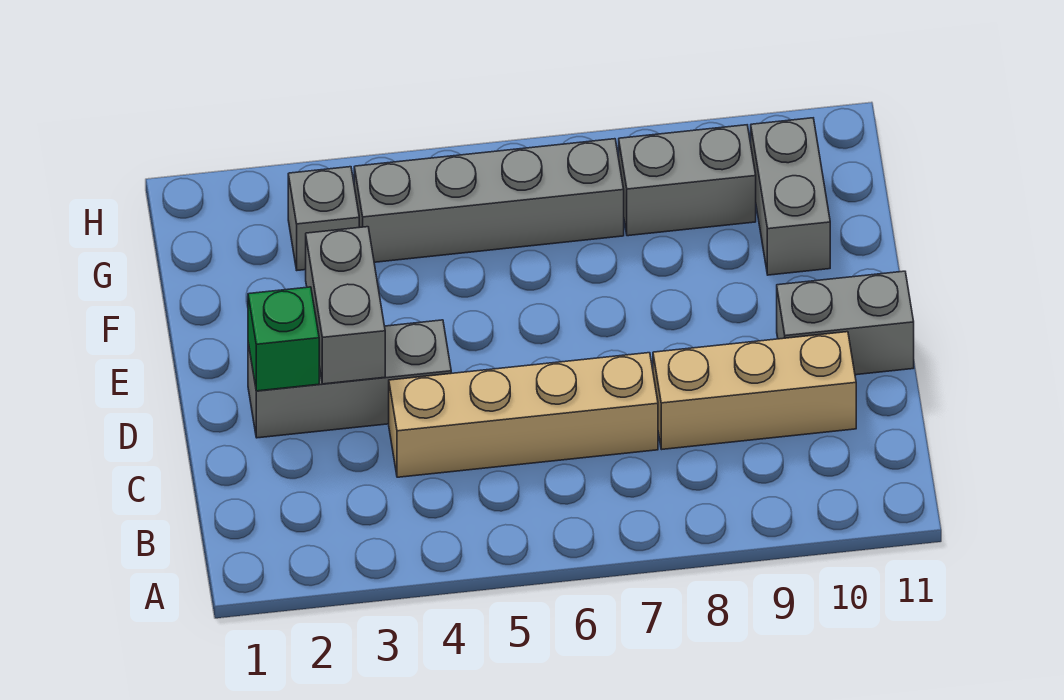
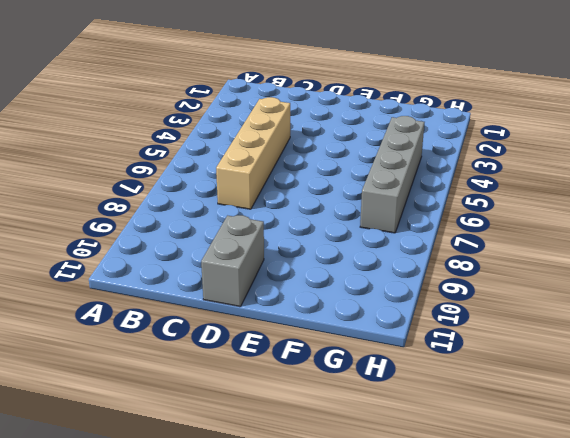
none -> tan brick C8:C10 level 1
none -> grey brick D2:D4 level 1

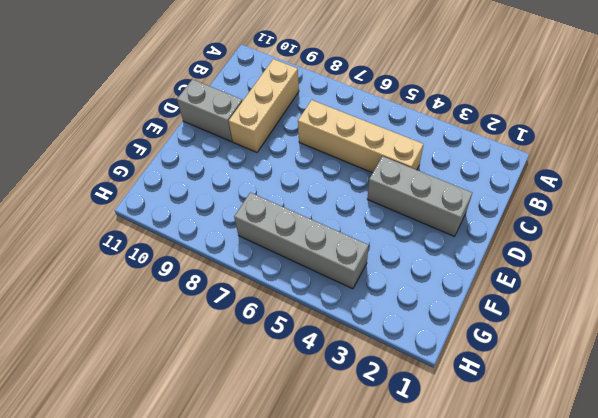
tan brick B9:D9 level 1 -> tan brick C8:C10 level 1
none -> grey brick F10:G10 level 1
none -> grey brick G3 level 1

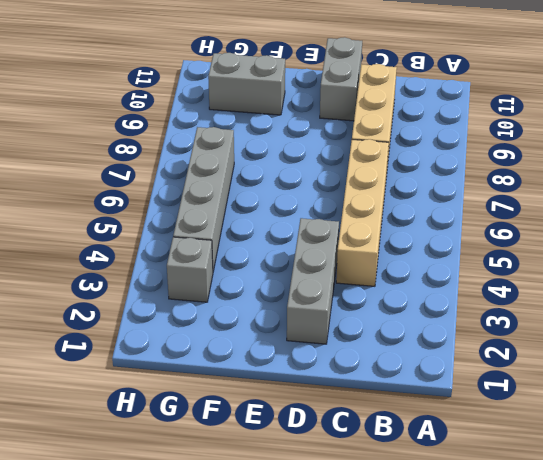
none -> grey brick G8:G9 level 1
none -> green brick D2 level 2

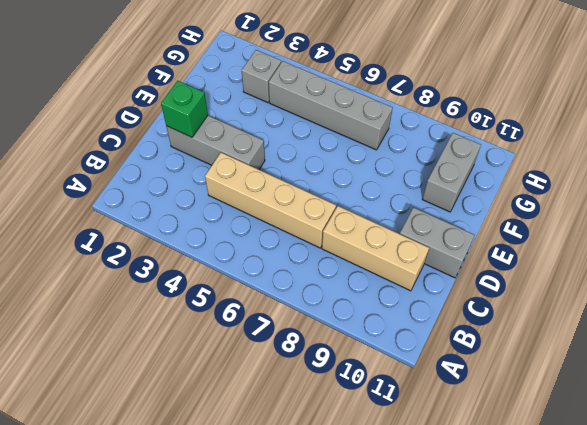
none -> grey brick G8:G9 level 1
none -> grey brick D3:E3 level 2

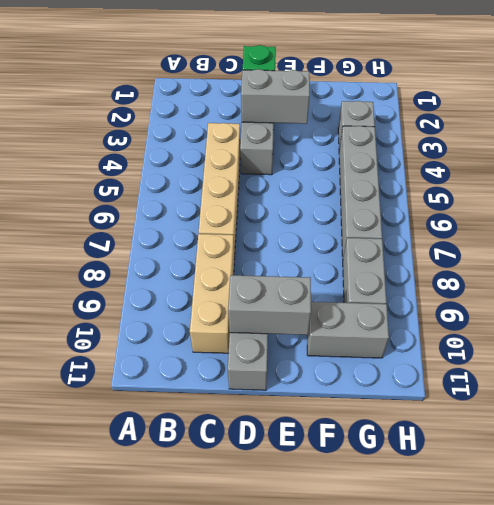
grey brick D10:E10 level 2 -> none

